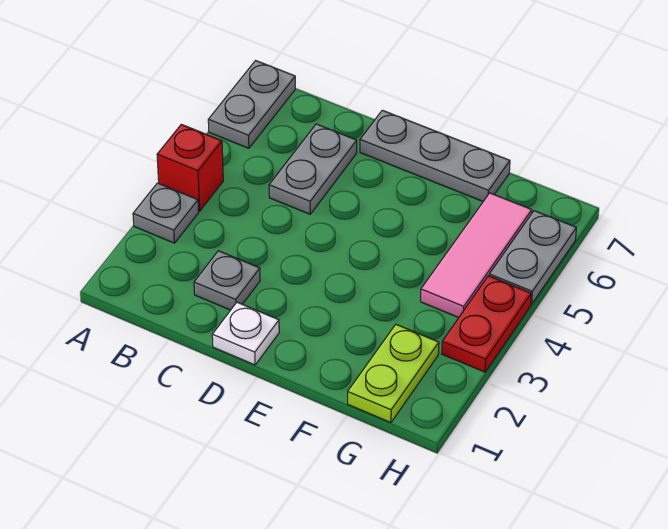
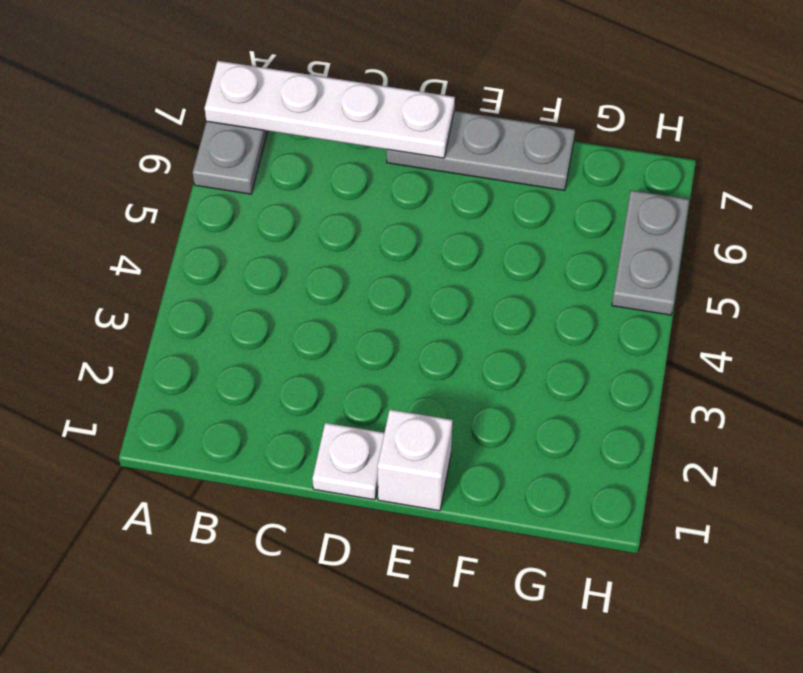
white plate A7:D7 level 2 -> none
white brick E1 level 1 -> none
none -> grey plate A3 level 1
none -> red brick A4 level 1

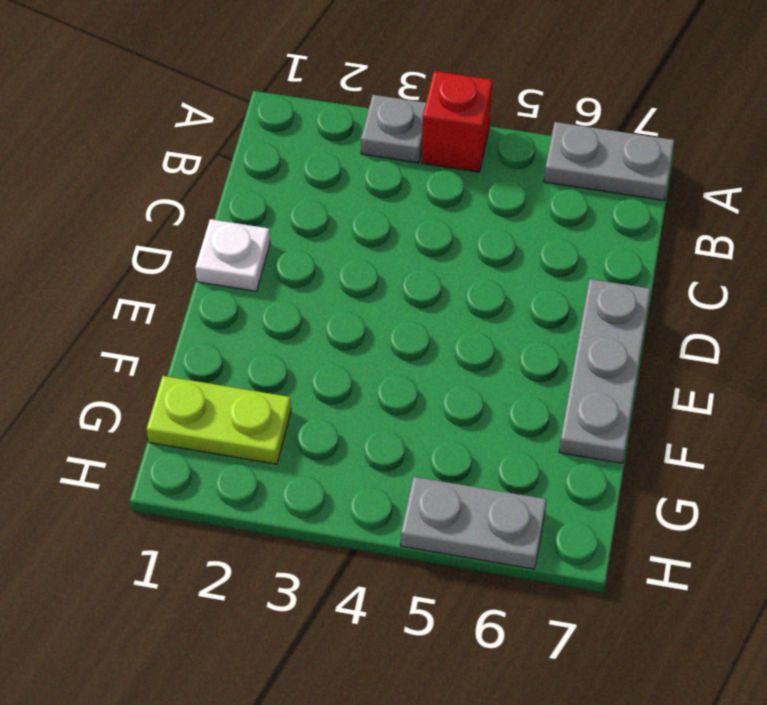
none -> grey plate C2 level 1
none -> grey plate C5:C6 level 1

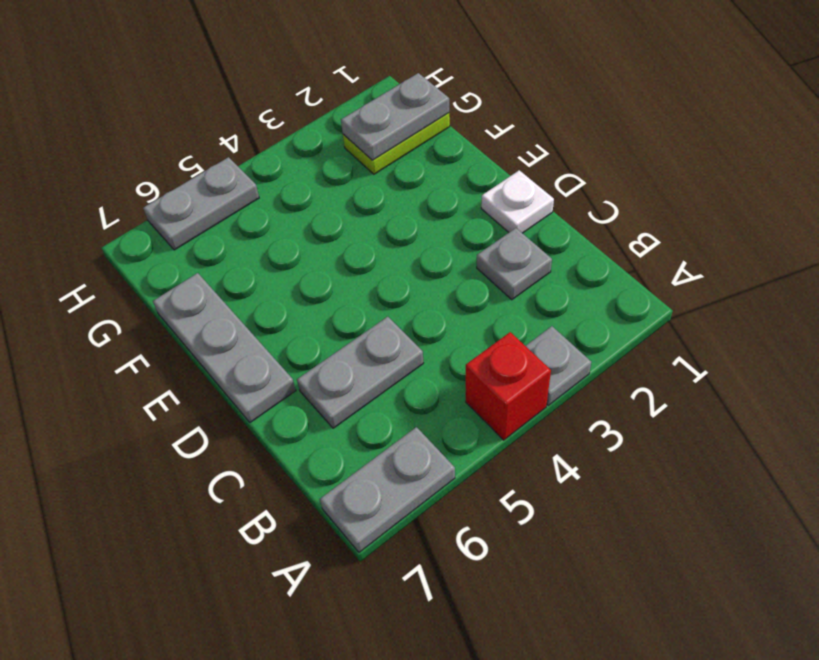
grey plate G1:G2 level 2 -> none
none -> pink tile G4:G6 level 1
none -> red plate H3:H4 level 1

